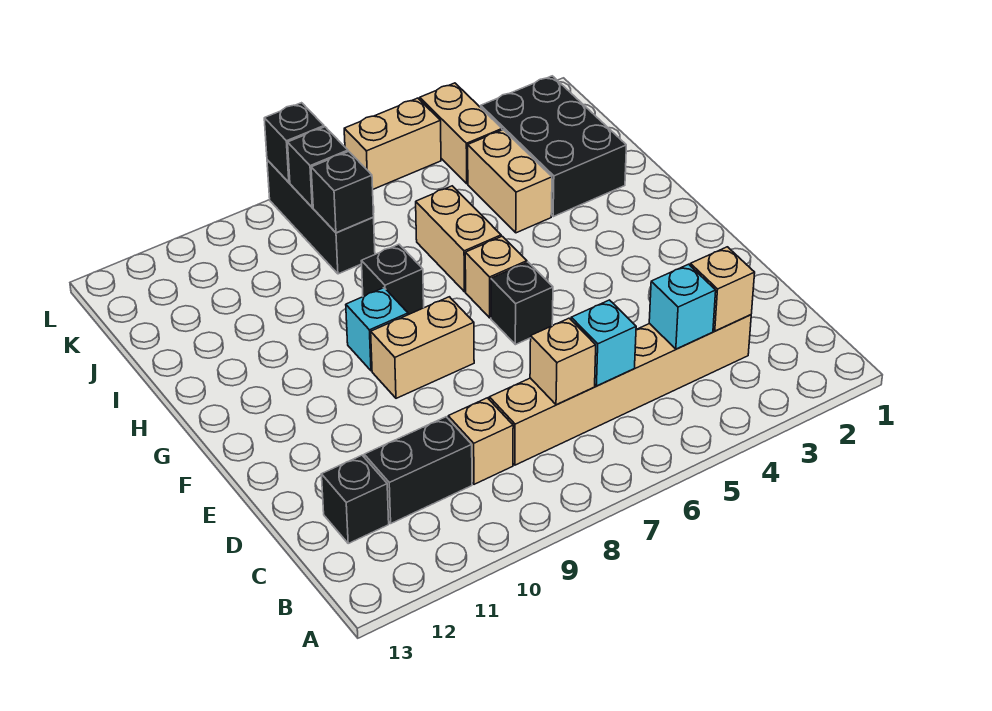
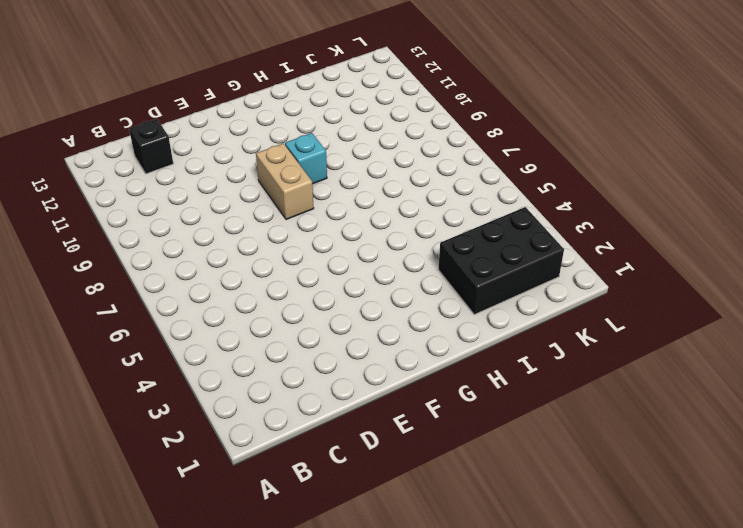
none -> tan brick C3:C8 level 1
none -> tan brick C9 level 1
none -> black brick C10:C11 level 1

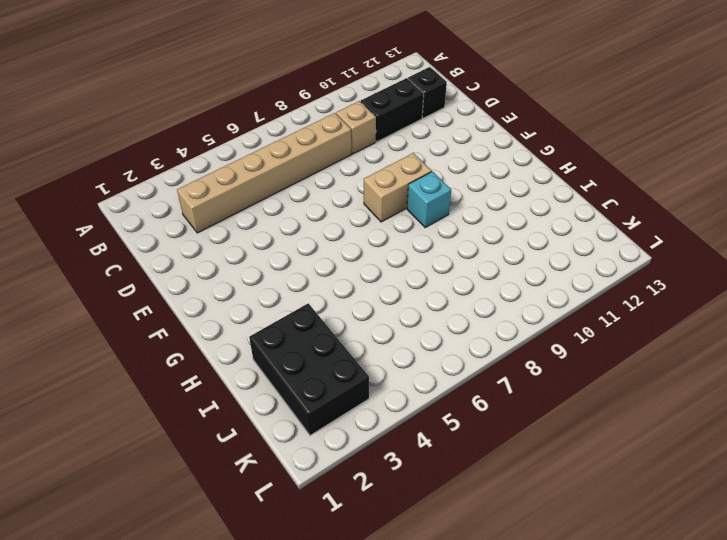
none -> black brick F6 level 1
none -> tan brick G6 level 1
none -> tan brick H6:I6 level 1

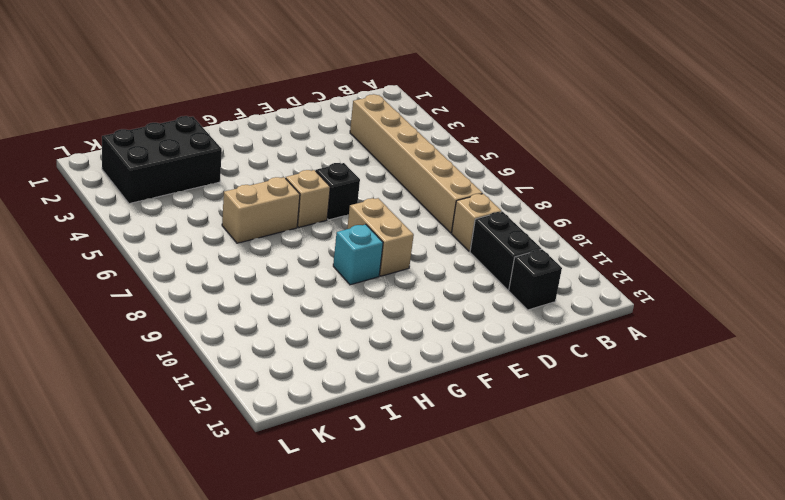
none -> black brick H8 level 1
none -> tan brick I4:J4 level 1
none -> black brick J8:L8 level 1

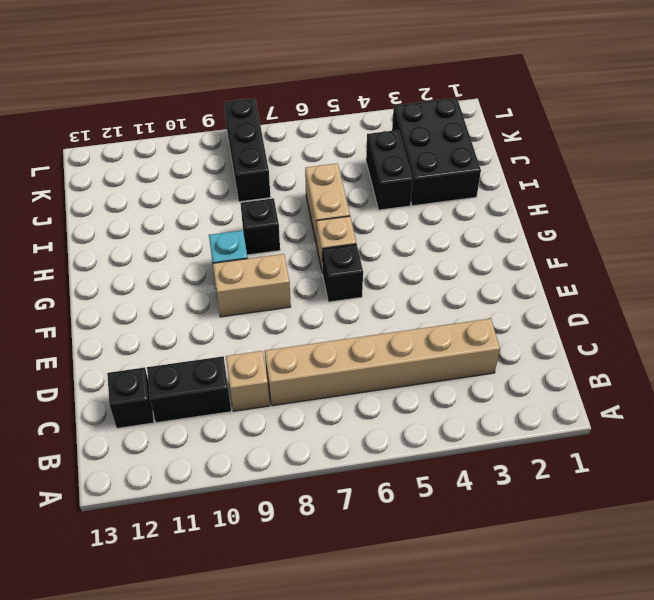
black brick I4:J4 level 1 -> tan brick I4:J4 level 1
none -> tan brick K4:L4 level 1
none -> tan brick L5:L6 level 1
none -> tan brick C3 level 2

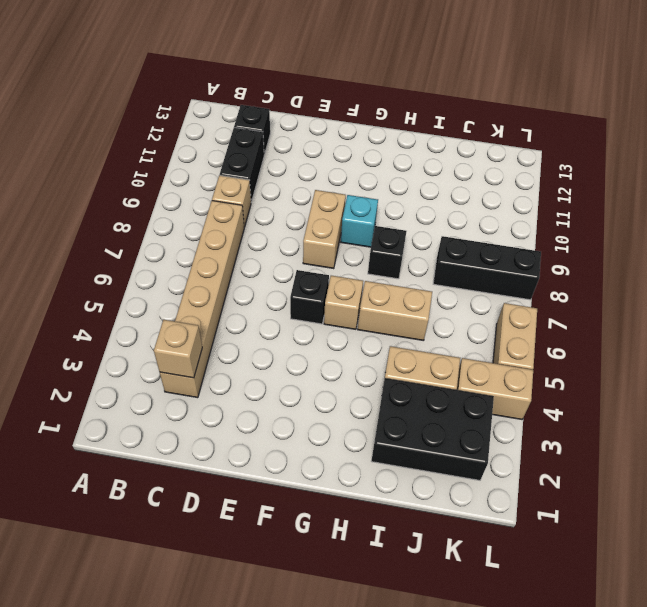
none -> cyan brick C4 level 2
none -> cyan brick C6 level 2
none -> tan brick C7 level 2

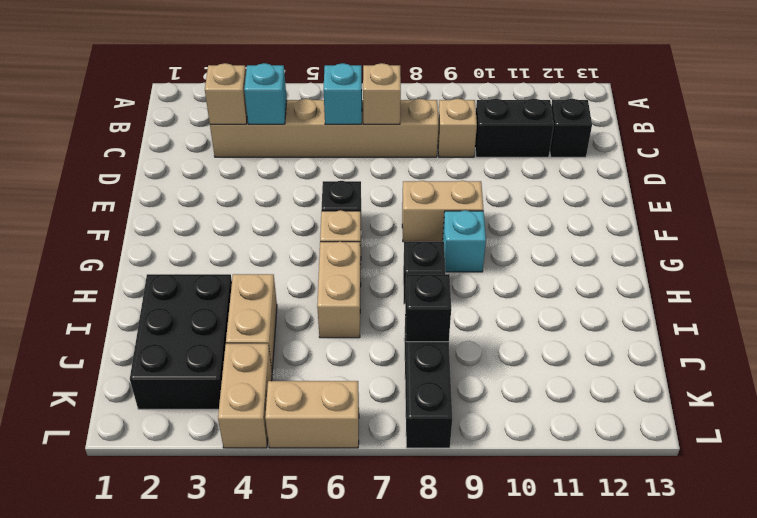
none -> black brick K8 level 2
none -> black brick L8 level 2

